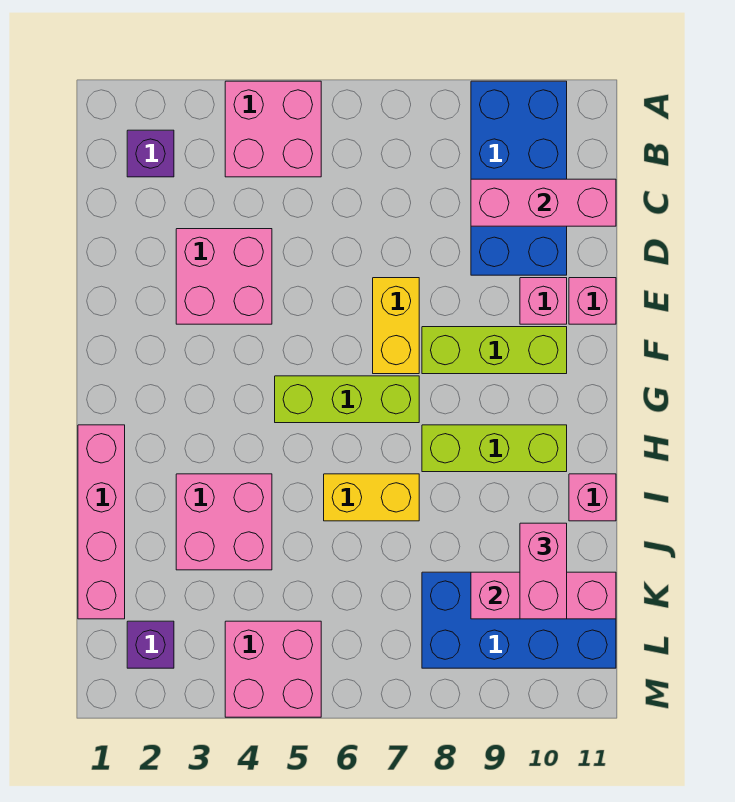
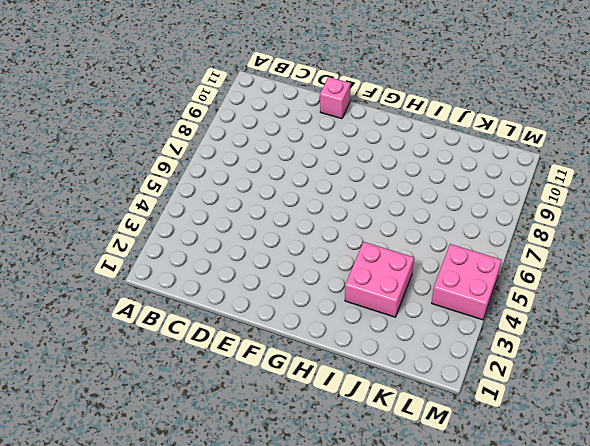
none -> pink brick A4:B5 level 1
none -> blue brick A9:D10 level 1
none -> purple brick B2 level 1

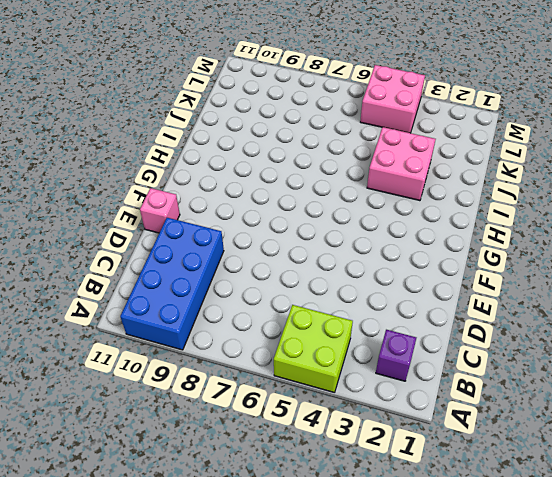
lime brick A4:B5 level 1 -> pink brick A4:B5 level 1
none -> pink brick D3:E4 level 1
none -> yellow brick E7:F7 level 1
none -> pink brick E10 level 1

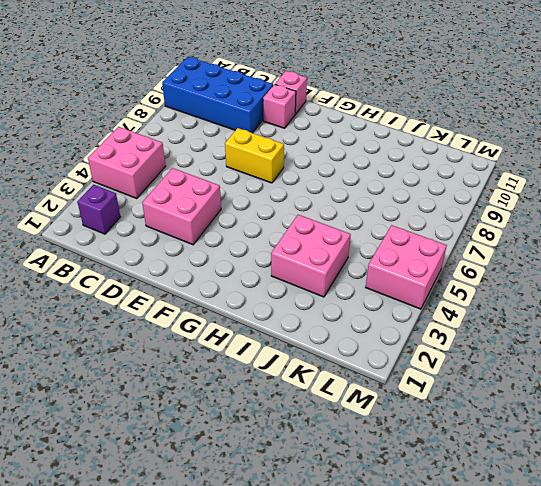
none -> lime brick F8:F10 level 1
none -> lime brick G5:G7 level 1
none -> pink brick H1:K1 level 1

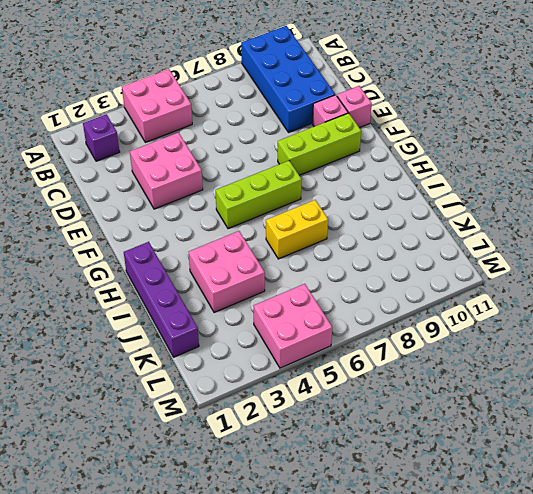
purple brick H1:K1 level 1 -> pink brick H1:K1 level 1
none -> yellow brick E7:F7 level 1
none -> lime brick H8:H10 level 1
none -> pink brick I11 level 1

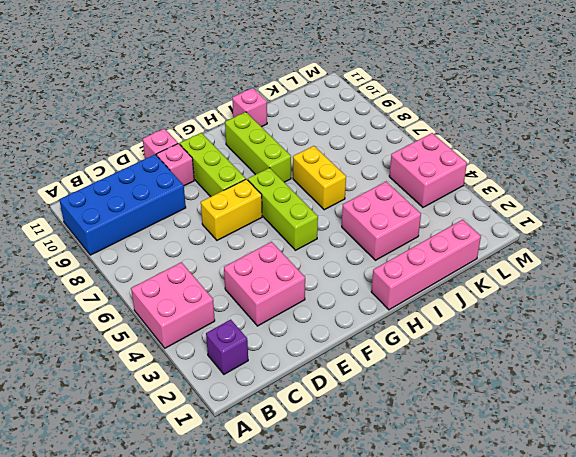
none -> blue brick K8:L11 level 1
none -> purple brick L2 level 1
none -> pink brick C9:C11 level 2

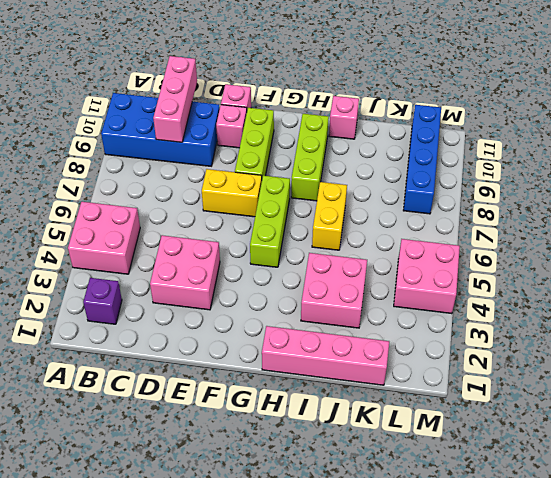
blue brick L8:L11 level 1 -> blue brick K8:L11 level 1
none -> purple brick L2 level 1
none -> pink brick K9:K11 level 2
none -> pink brick J10:K10 level 3

